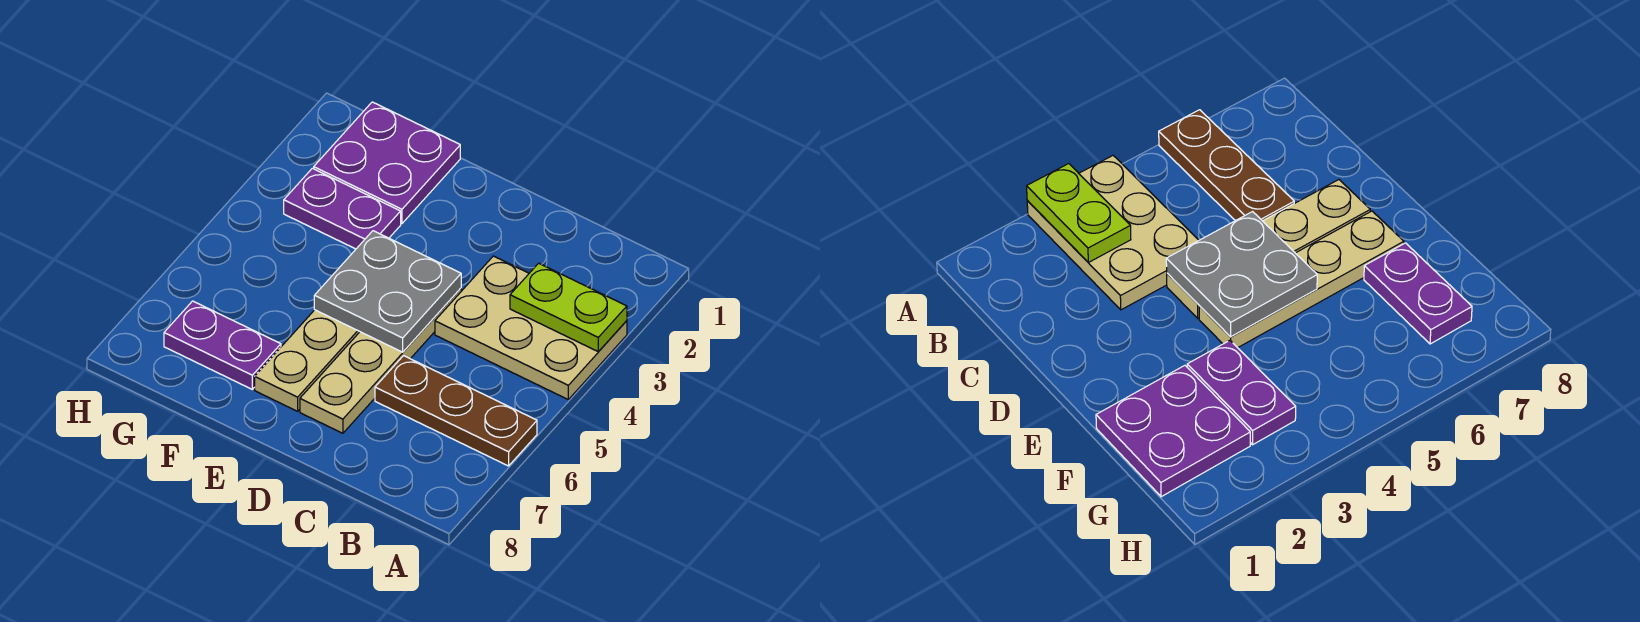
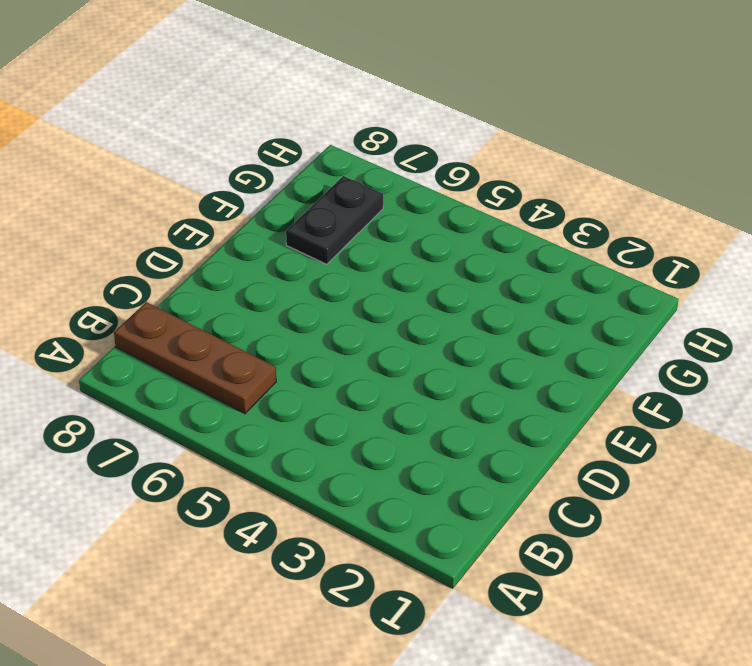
brown plate B6:B8 level 1 -> brown plate A6:C6 level 1
black plate F7:G7 level 1 -> purple plate F7:G7 level 1
none -> tan plate A3:C4 level 1
none -> tan plate D4:D7 level 1

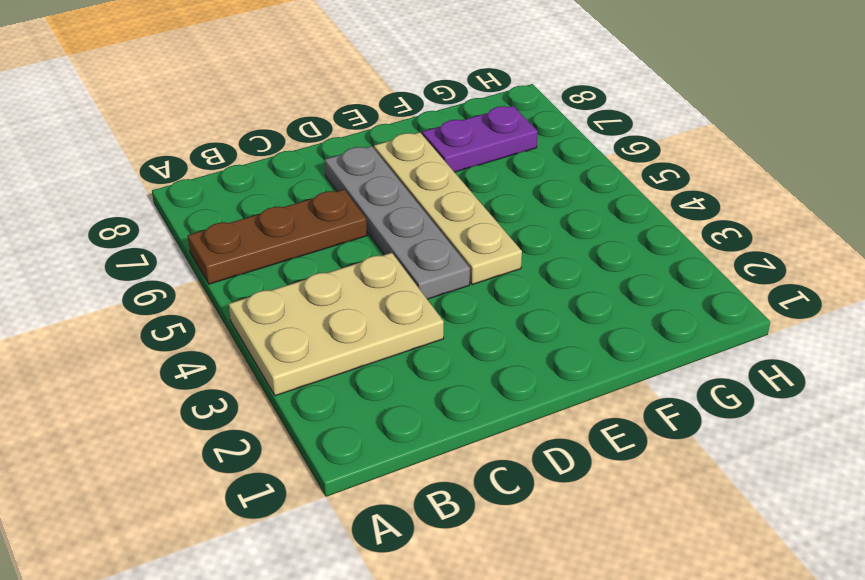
grey plate D4:D7 level 1 -> tan plate D4:D7 level 1
none -> purple plate F1:G2 level 1
none -> purple plate F3:G3 level 1

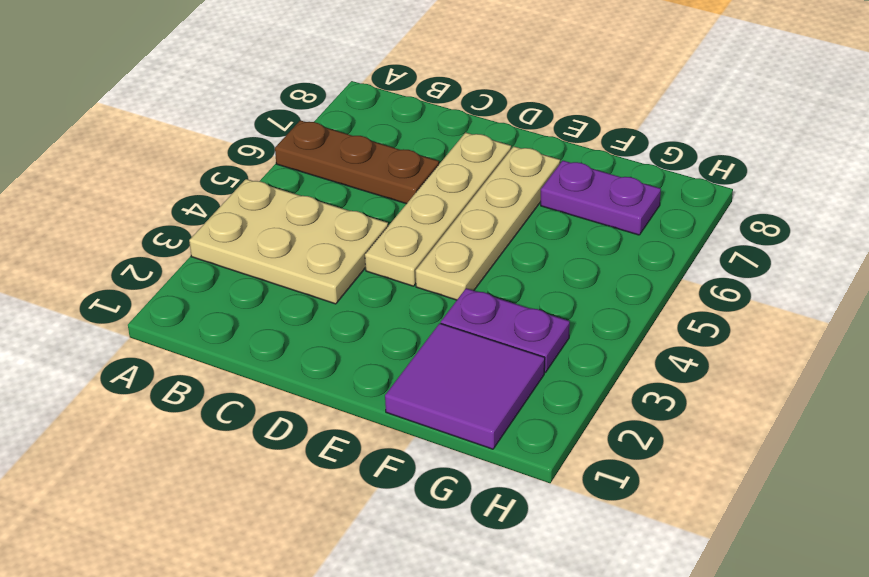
purple tile F1:G2 level 1 -> purple plate F1:G2 level 1
none -> lime plate A3:B3 level 2
none -> grey plate D4:E5 level 2

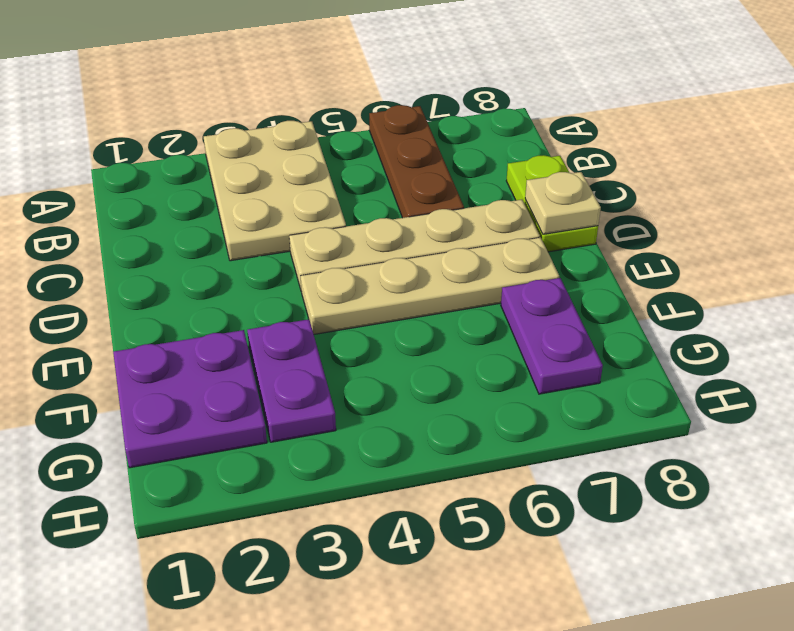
lime plate C8:D8 level 1 -> lime plate A3:B3 level 2
tan plate D8 level 2 -> none
none -> grey plate D4:E5 level 2

